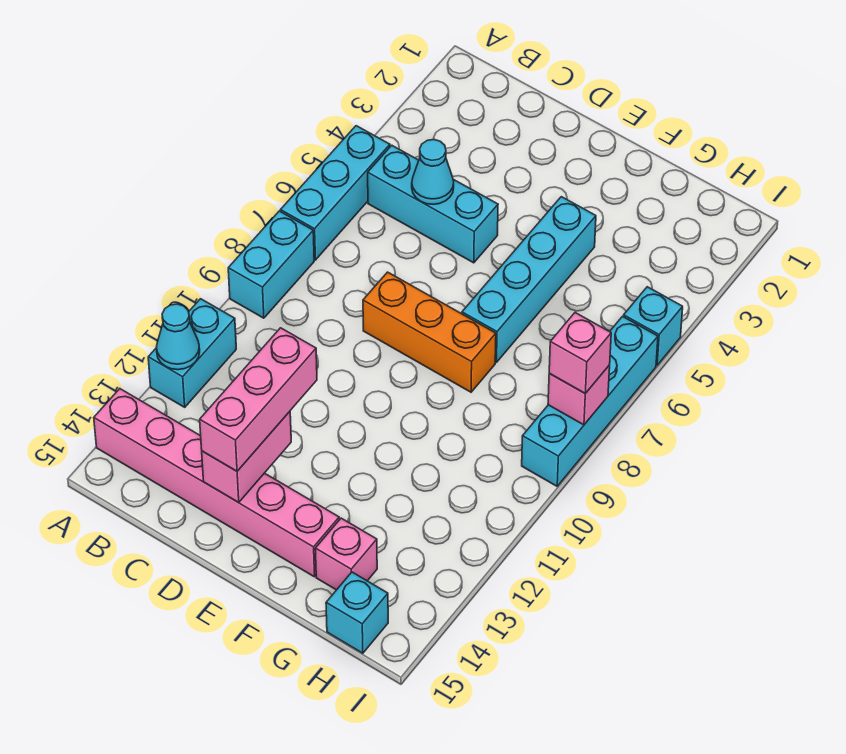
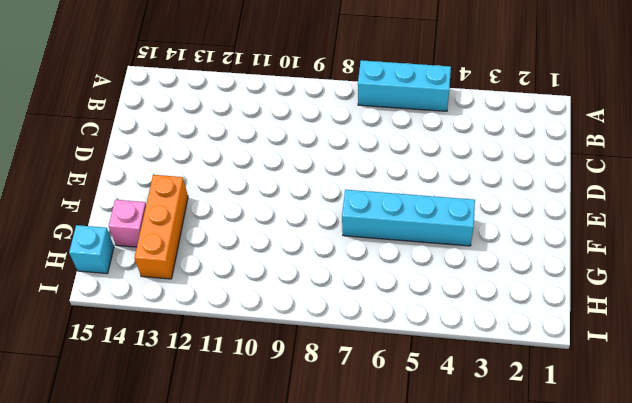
orange brick F13:H13 level 1 -> orange brick D8:F8 level 1
none -> cyan brick A8:A9 level 1
none -> cyan brick A11:A12 level 1
none -> pink brick A14:F14 level 1

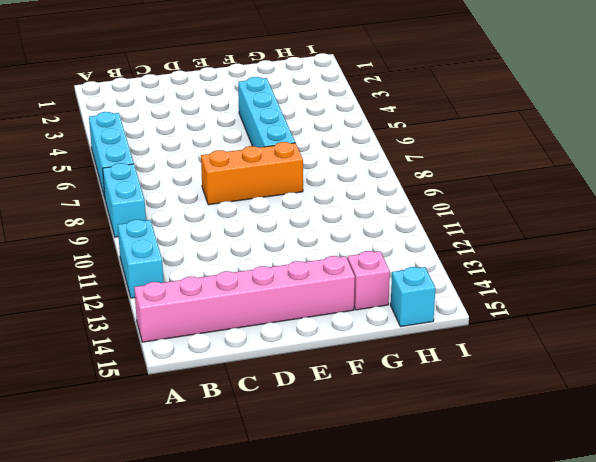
none -> cyan brick B5:D5 level 1
none -> cyan brick I5 level 1
none -> cyan brick I6:I9 level 1

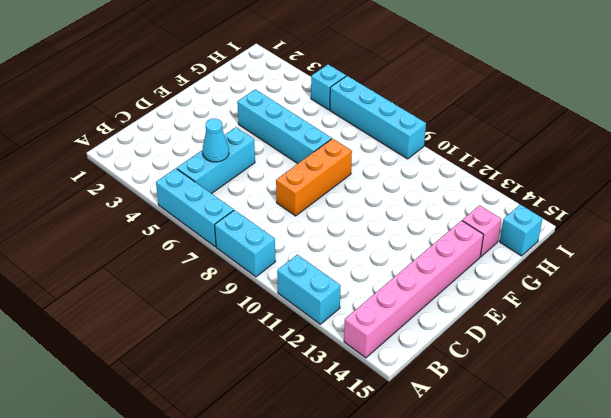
none -> cyan cone A12 level 2
none -> pink brick D13:D14 level 2
none -> pink brick I8 level 2

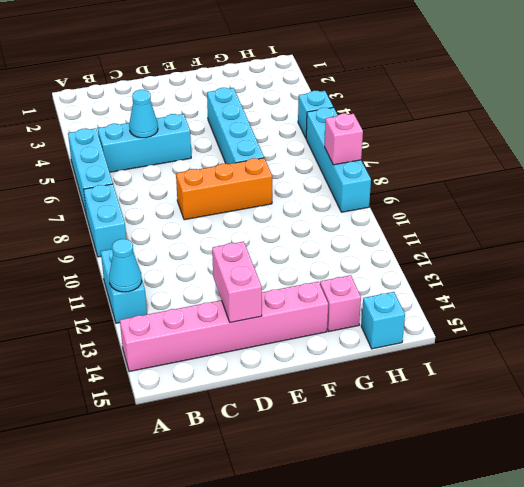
none -> pink brick D12:D14 level 3
none -> pink brick I8 level 3

